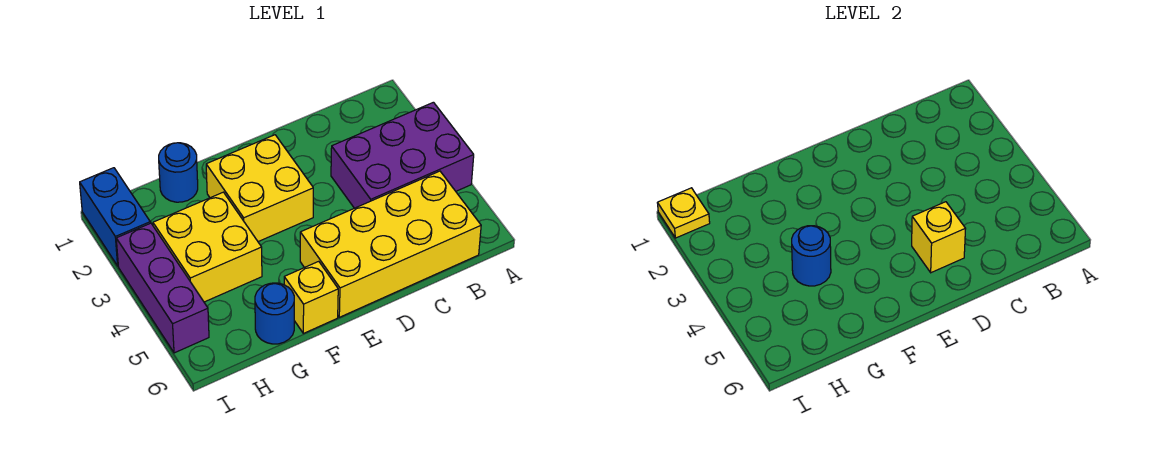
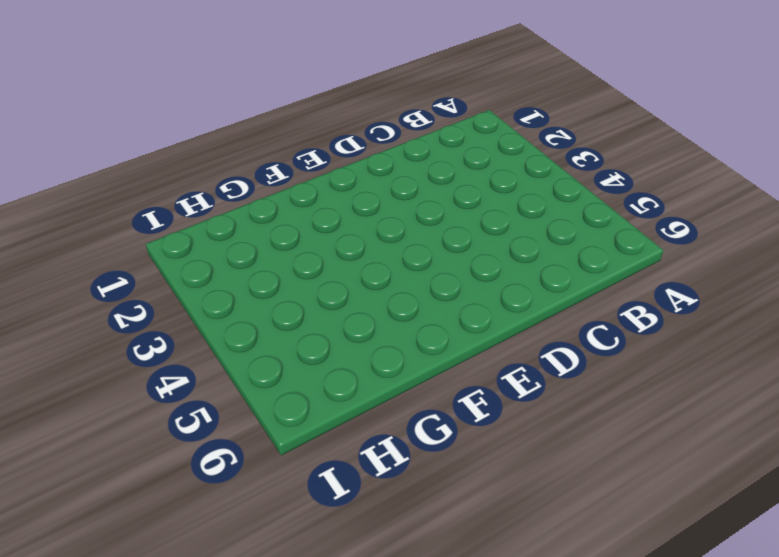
none -> purple brick A3:C4 level 1
none -> yellow brick B5:E6 level 1
none -> yellow brick E2:F3 level 1

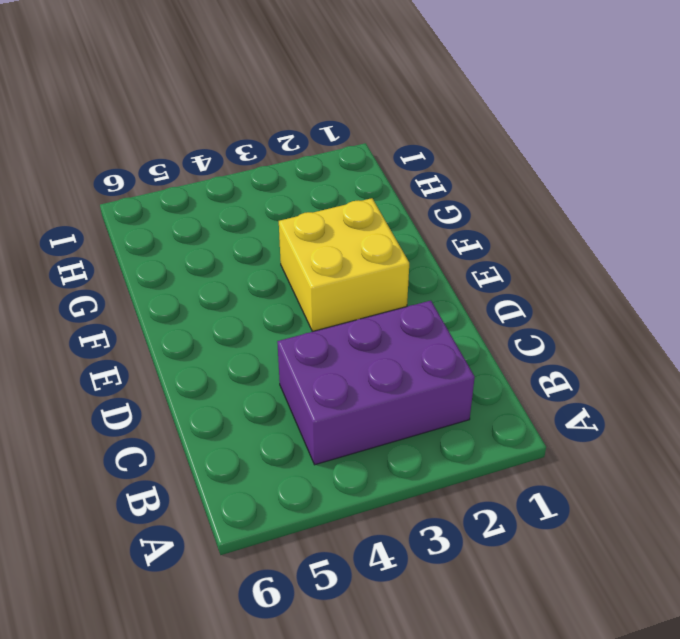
purple brick B2:C4 level 1 -> purple brick A3:C4 level 1
none -> yellow brick B5:E6 level 1
none -> yellow brick F6 level 1
none -> blue round brick G1 level 1

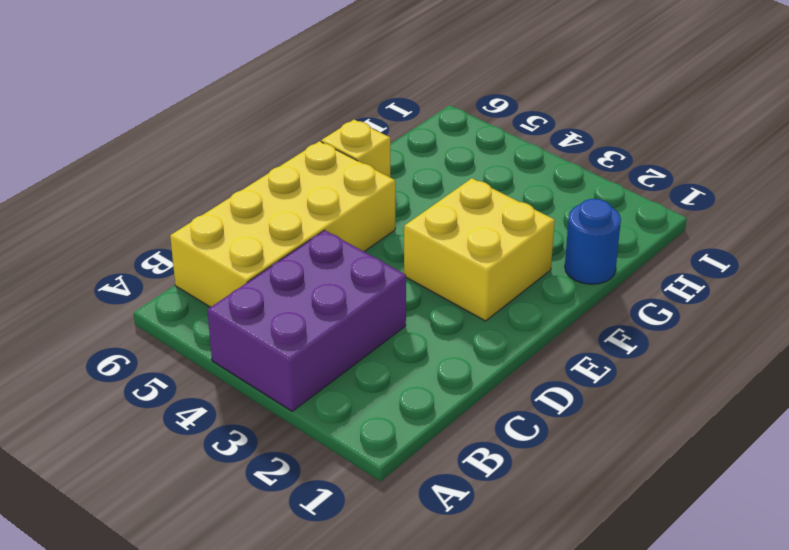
none -> yellow brick G3:H4 level 1
none -> blue round brick G6 level 1
none -> blue brick I1:I2 level 1

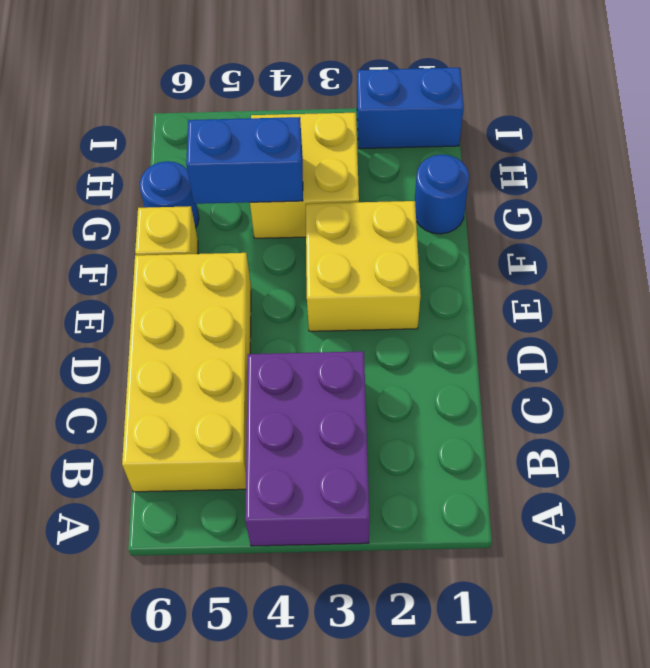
blue brick G4:G5 level 2 -> blue round brick G4 level 2
none -> purple brick I3:I5 level 1
none -> yellow brick D5 level 2
none -> yellow plate I1 level 2

